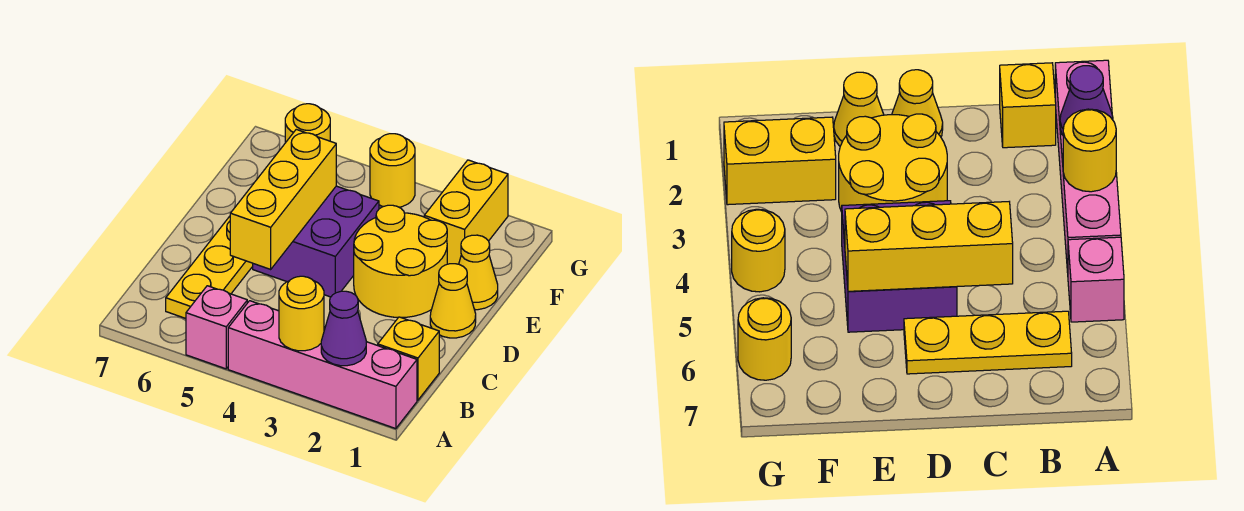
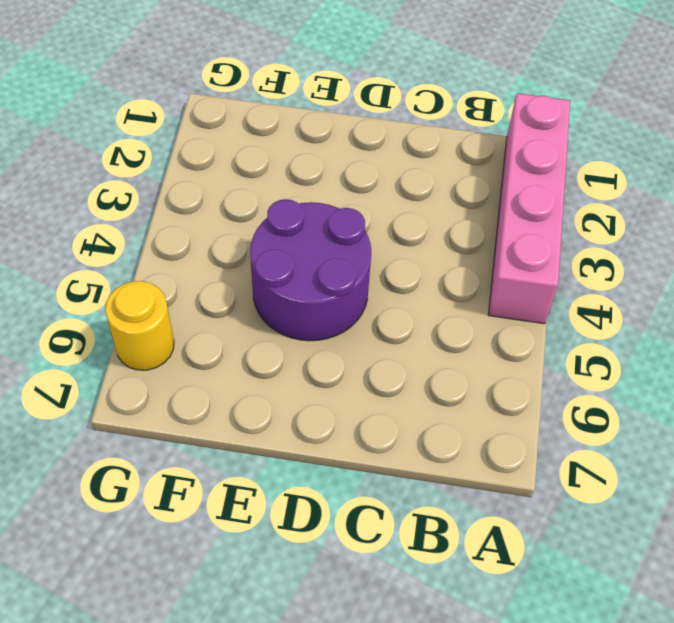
purple round brick D4:E5 level 1 -> purple brick D4:E5 level 1
none -> pink brick A5 level 1
none -> yellow brick B1 level 1
none -> yellow plate B6:D6 level 1

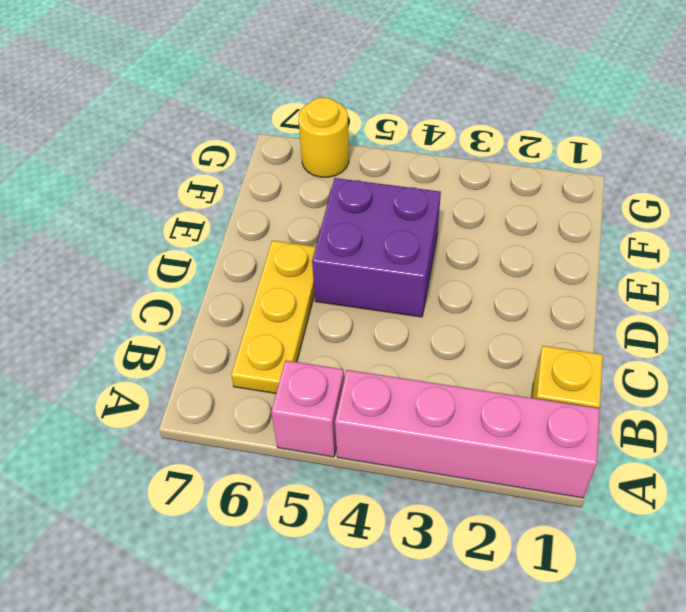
none -> yellow cone D1 level 1
none -> yellow round brick D2:E3 level 1
none -> yellow cone E1 level 1

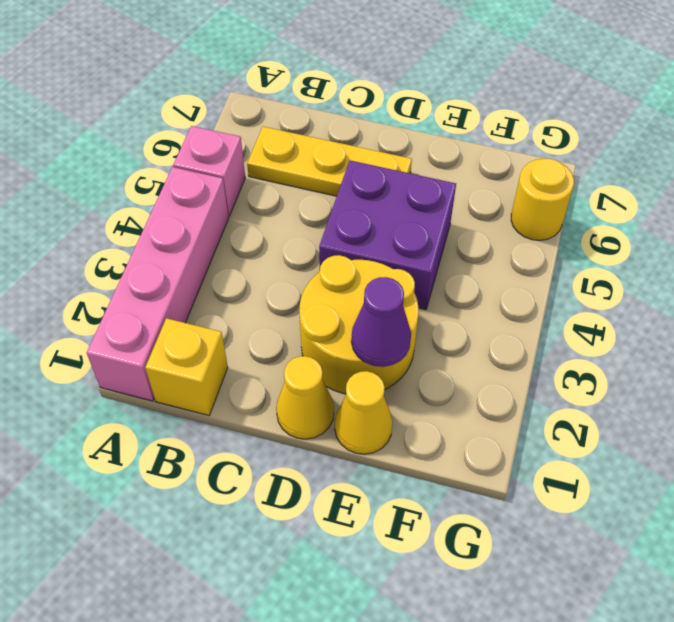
purple cone E2 level 2 -> purple cone A2 level 2
none -> yellow brick F2:G2 level 1
none -> yellow round brick G4 level 1
none -> yellow round brick A3 level 2

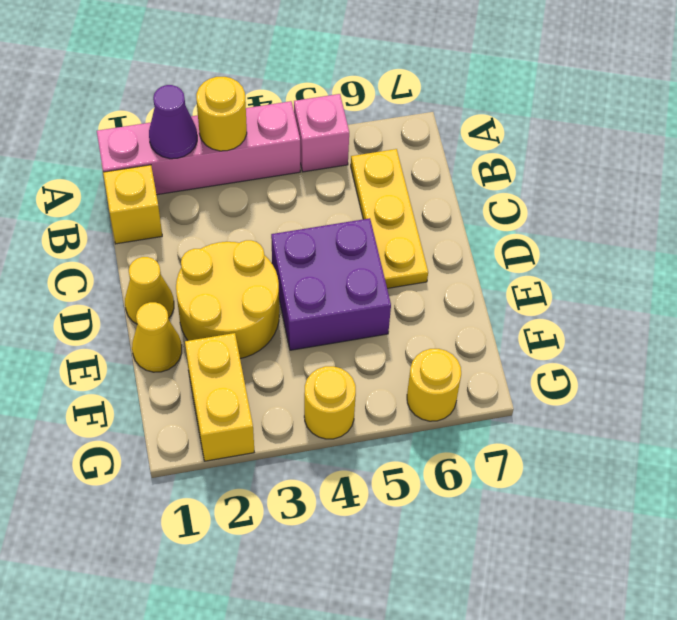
none -> yellow brick C5:E5 level 2

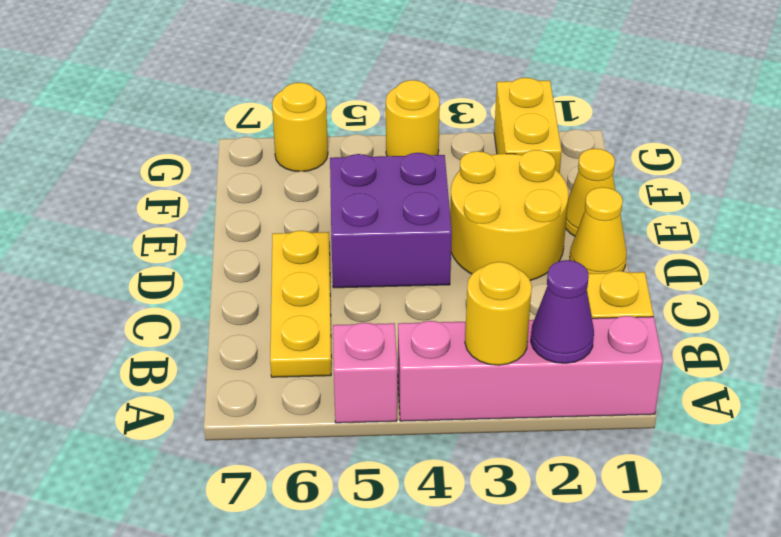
none -> yellow brick C5:E5 level 2

